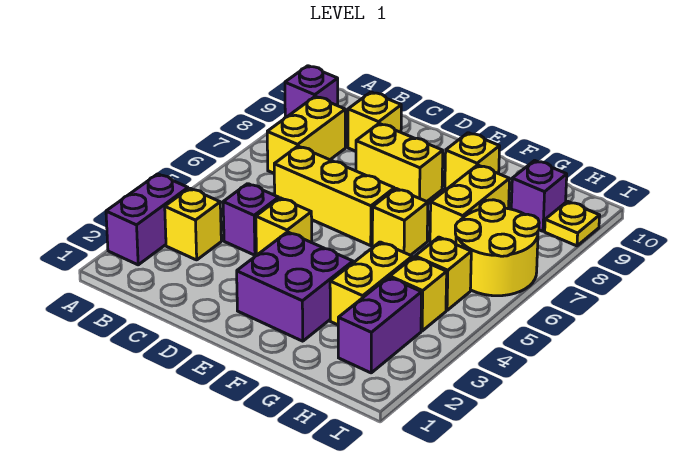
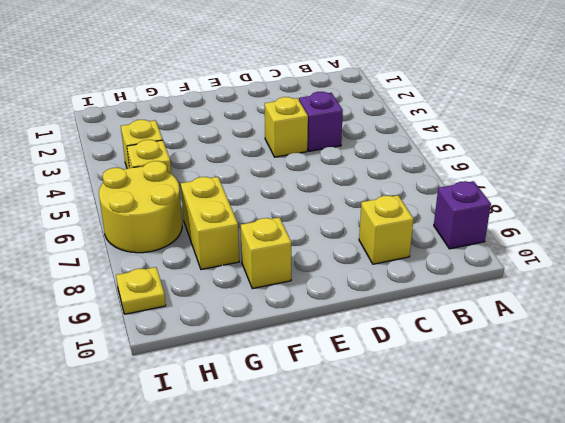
none -> purple brick A2:A3 level 1
none -> yellow brick B3 level 1
none -> yellow brick B7:B8 level 1

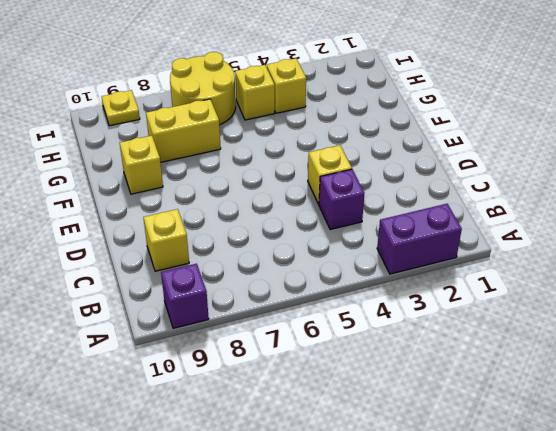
none -> yellow brick B3 level 1
none -> yellow brick B7:B8 level 1
none -> yellow brick C6:E6 level 1

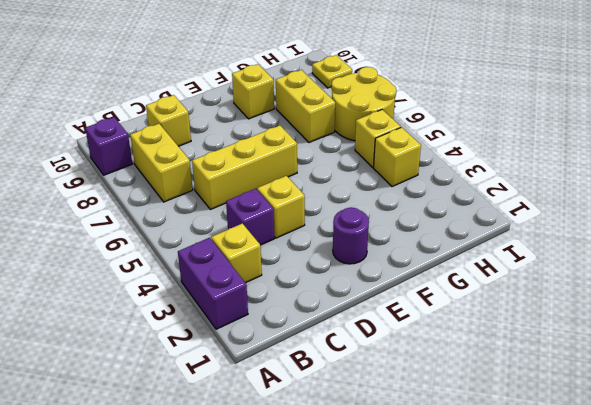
purple round brick E2 level 1 -> purple brick E2:F3 level 1
none -> yellow brick D8:E8 level 1
none -> yellow brick F6 level 1
none -> yellow brick G3:G4 level 1

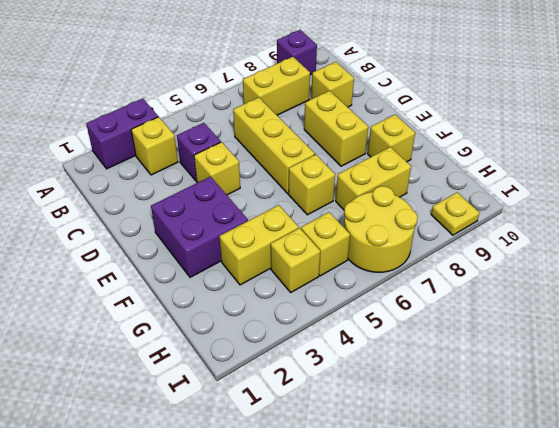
none -> purple brick H2:H3 level 1
none -> purple brick H9 level 1

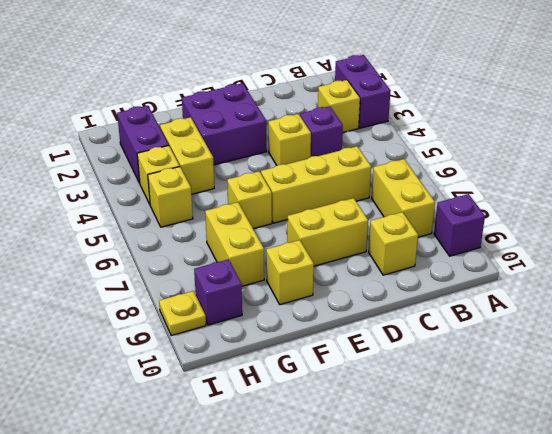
none -> yellow round brick H6:I7 level 1

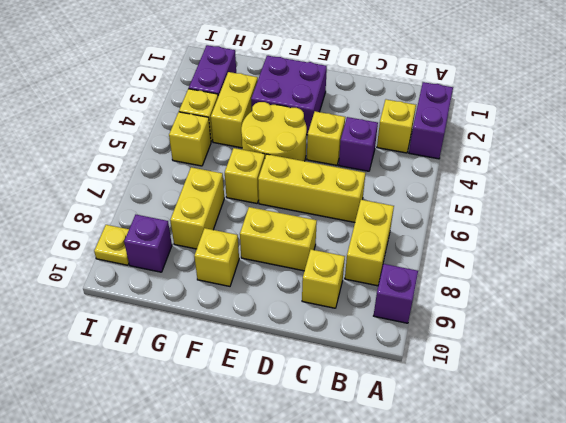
yellow round brick E4:F5 level 1 -> yellow round brick H6:I7 level 1

